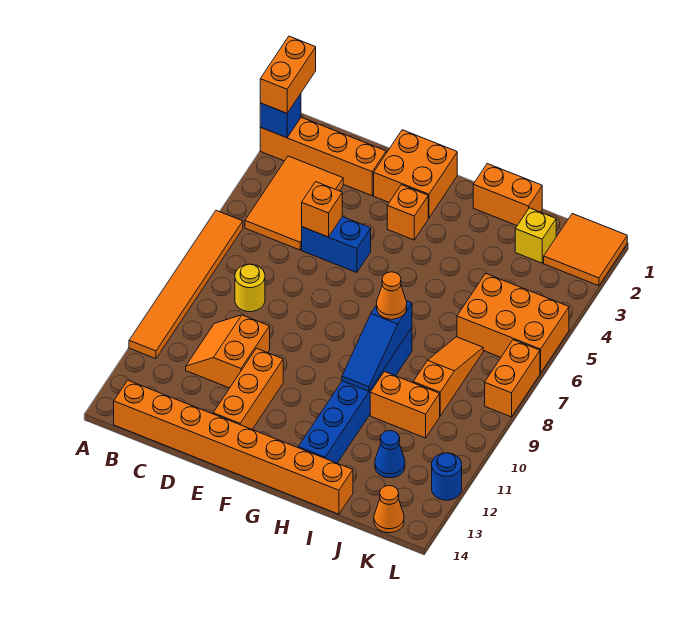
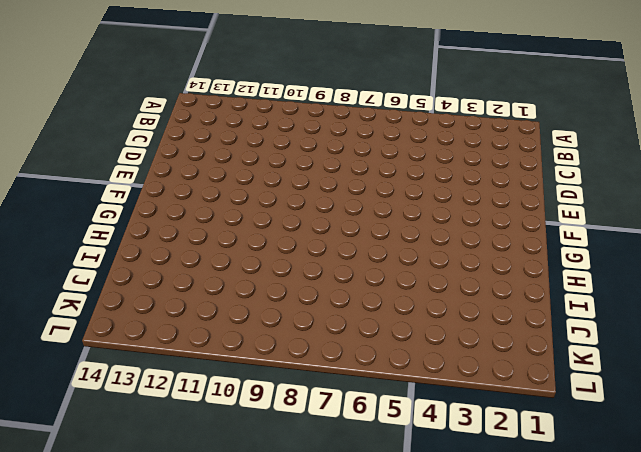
none -> orange brick A2:D2 level 1
none -> orange tile A6:A11 level 1
none -> orange tile B3:C5 level 1

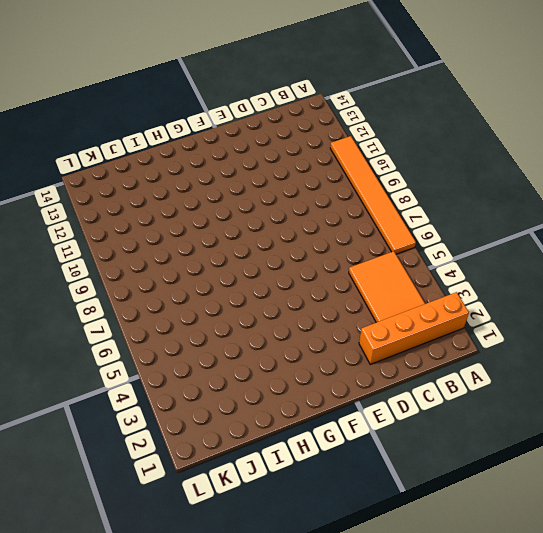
none -> orange brick B14:I14 level 1
none -> yellow round brick C8 level 1
none -> orange slope C10:D11 level 1 top D

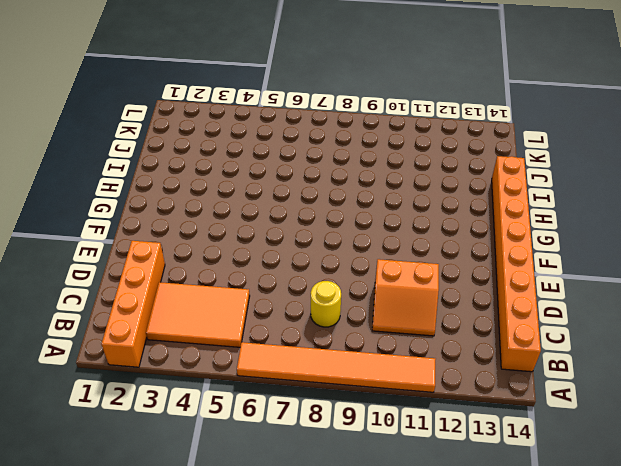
none -> blue brick D5:E5 level 1
none -> orange brick E1:F2 level 1
none -> orange brick E11:E13 level 1

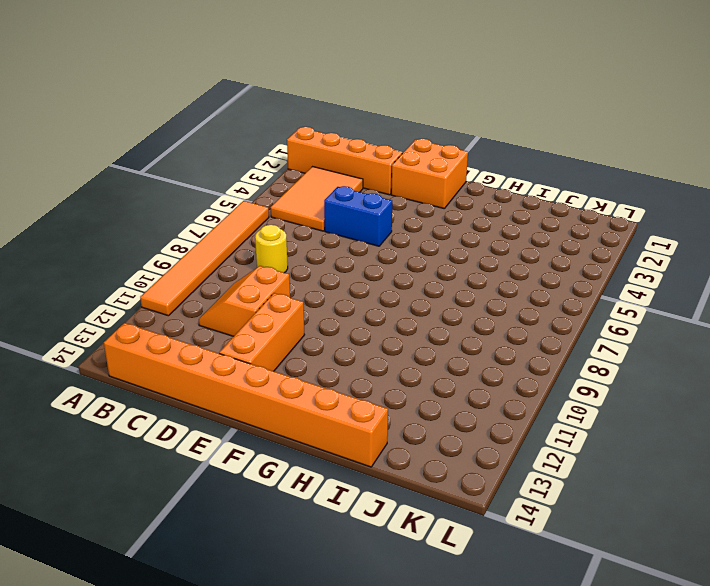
none -> orange brick F3 level 1
none -> orange brick H1:I1 level 1
none -> blue brick H8:H13 level 1

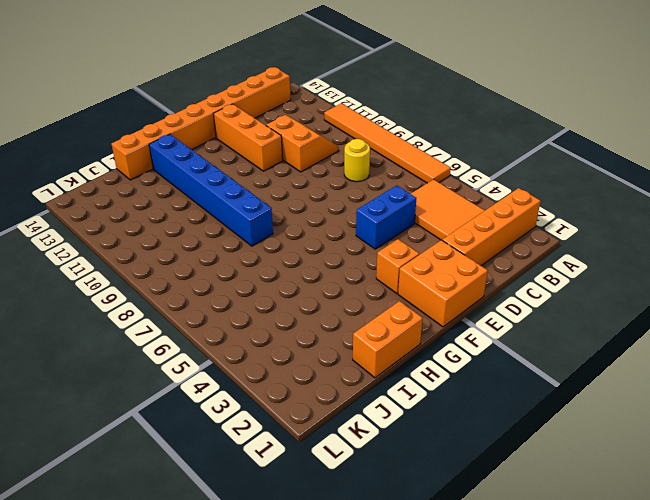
none -> orange brick I10:J10 level 1
none -> yellow brick J2 level 1
none -> orange brick J5:L6 level 1

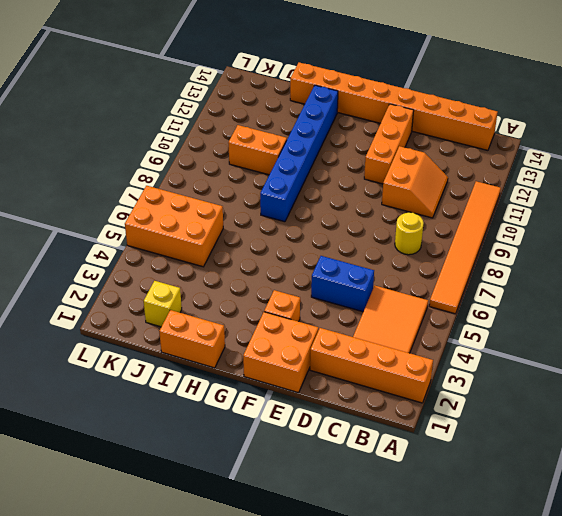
none -> orange slope J7:J9 level 1 top 9
none -> blue cone J12 level 1
none -> orange tile K1:L2 level 1

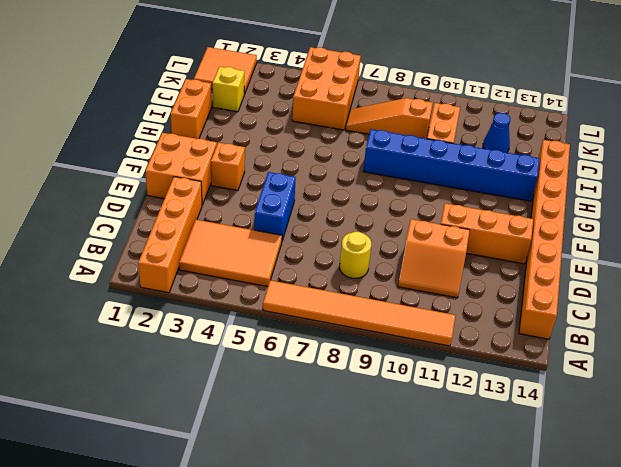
none -> orange cone K14 level 1
none -> orange brick L7:L8 level 1
none -> blue round brick L12 level 1

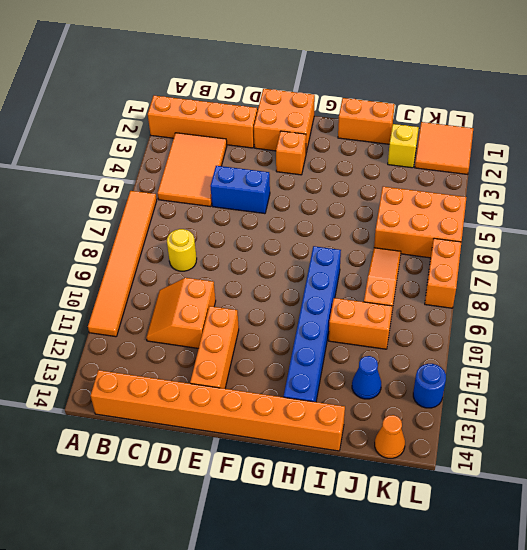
none -> blue brick A2 level 2
none -> orange brick D5 level 2
none -> blue slope H8:H10 level 2 top 8

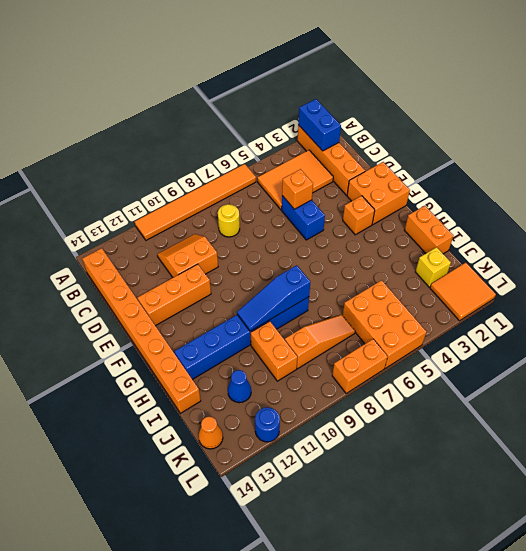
blue brick A2:B2 level 2 -> blue brick A2 level 2
none -> orange brick A1:A2 level 3
none -> orange cone H8 level 3

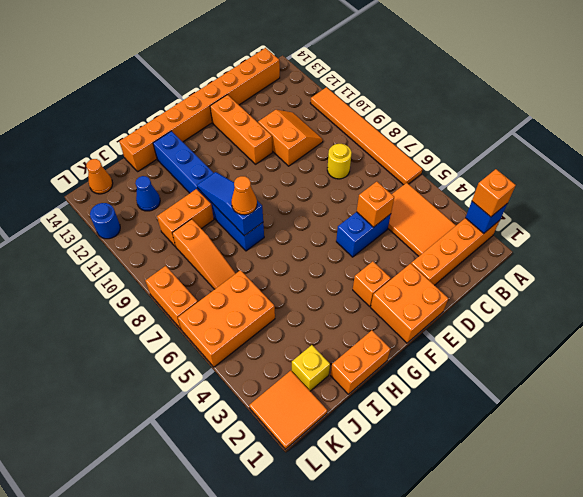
orange brick A2 level 3 -> orange brick A1:A2 level 3

